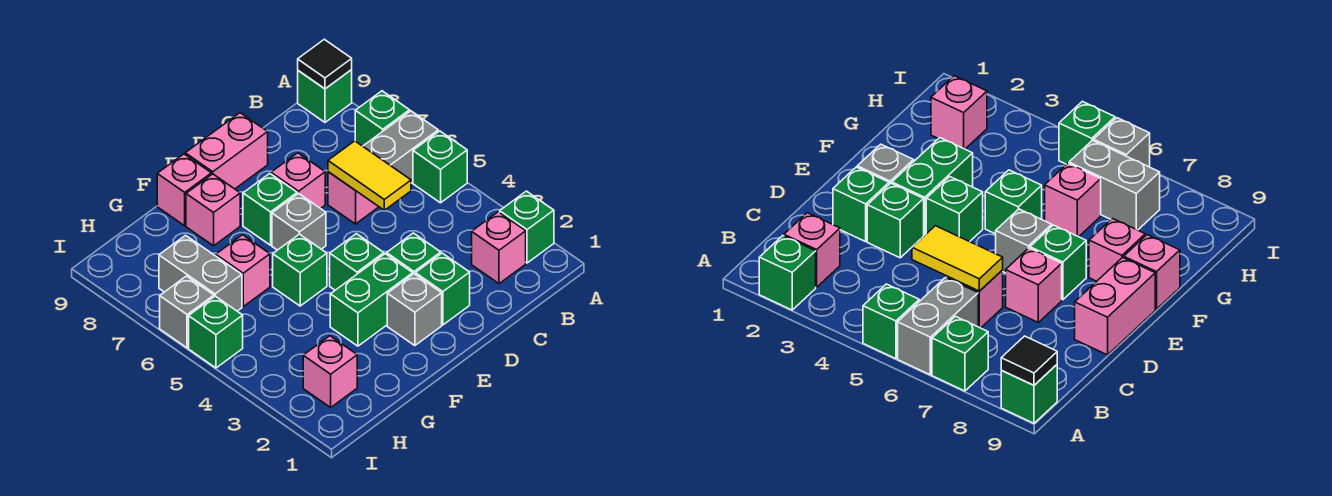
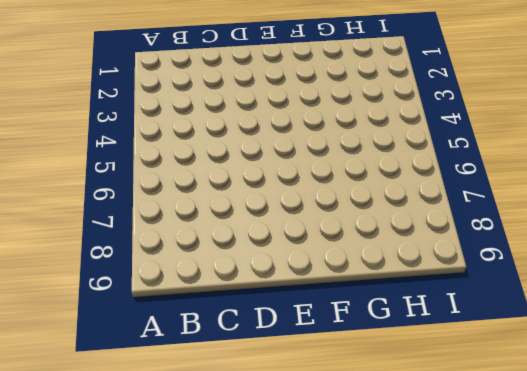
none -> green brick A2 level 1
none -> green brick A5 level 1
none -> grey brick A6:B6 level 1

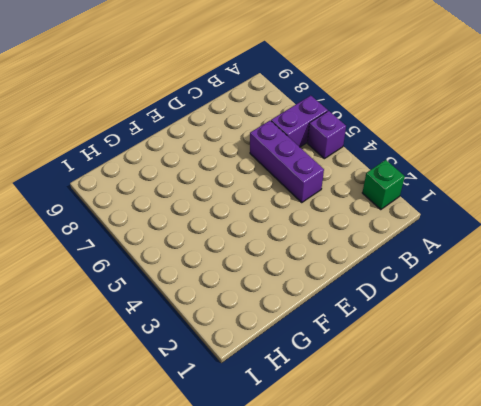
purple brick A5 level 1 -> green brick A5 level 1
purple brick A6:B6 level 1 -> grey brick A6:B6 level 1
purple brick C4:C6 level 1 -> pink brick C6 level 1
none -> green brick A7 level 1
none -> green brick A9 level 1
none -> pink brick B2 level 1

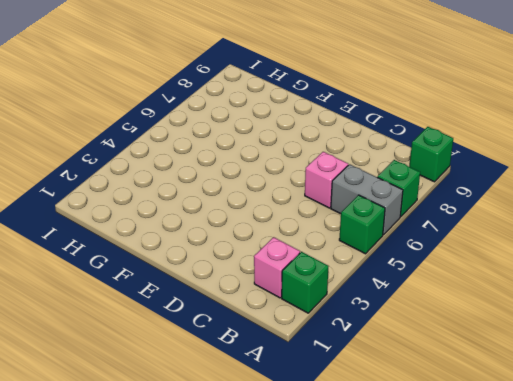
none -> green brick D2 level 1
none -> green brick D3 level 1
none -> pink brick D7 level 1

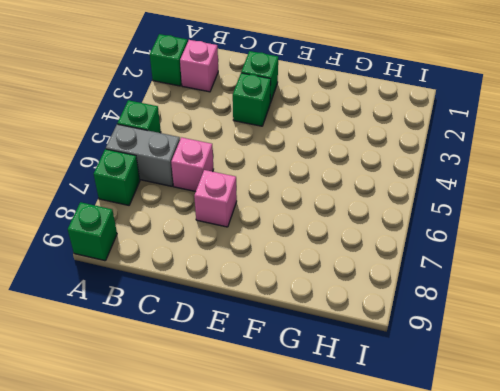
none -> pink brick D9:E9 level 1
none -> grey brick E2 level 1
none -> green brick E3:F3 level 1

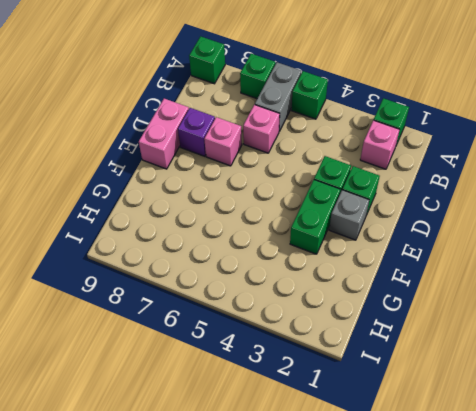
purple brick D8 level 1 -> none
none -> green brick E4 level 1
none -> grey brick E6 level 1
none -> green brick E7 level 1

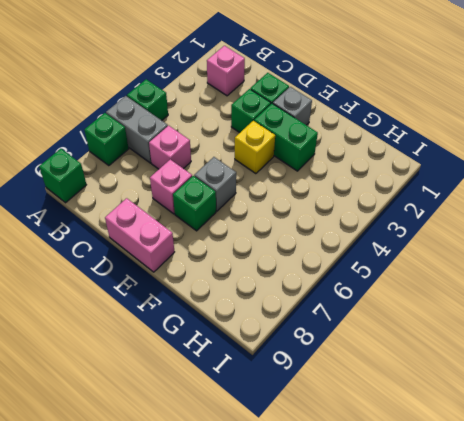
yellow brick E4 level 1 -> green brick E4 level 1
none -> green brick A2 level 1
none -> green brick F5 level 1
none -> pink brick F8 level 1

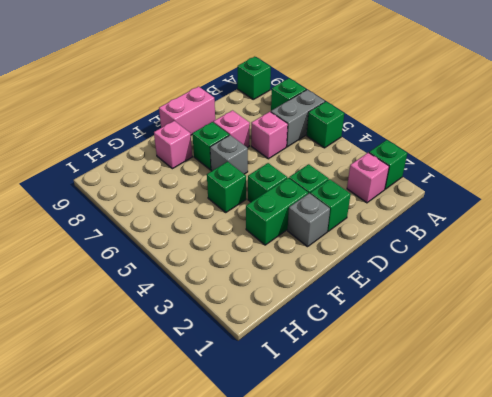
none -> pink brick F9 level 1
none -> pink brick G6 level 1
none -> pink brick H2 level 1

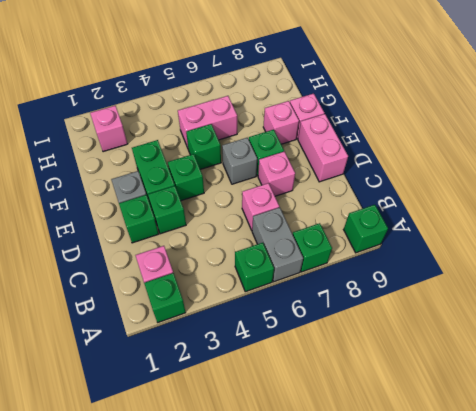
pink brick G5:G6 level 1 -> pink brick G6 level 1
none -> grey brick H6:H7 level 1
none -> green brick I5 level 1
none -> grey brick I6 level 1

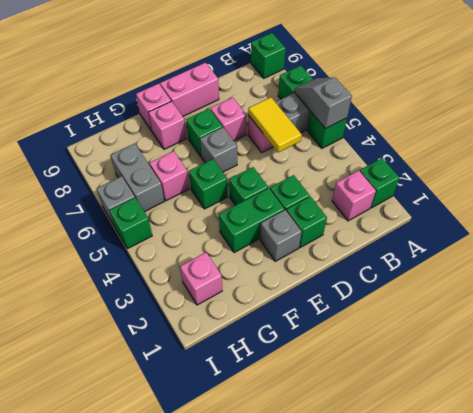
grey slope A5:A6 level 2 top 5 -> none
none -> black tile A9 level 2

